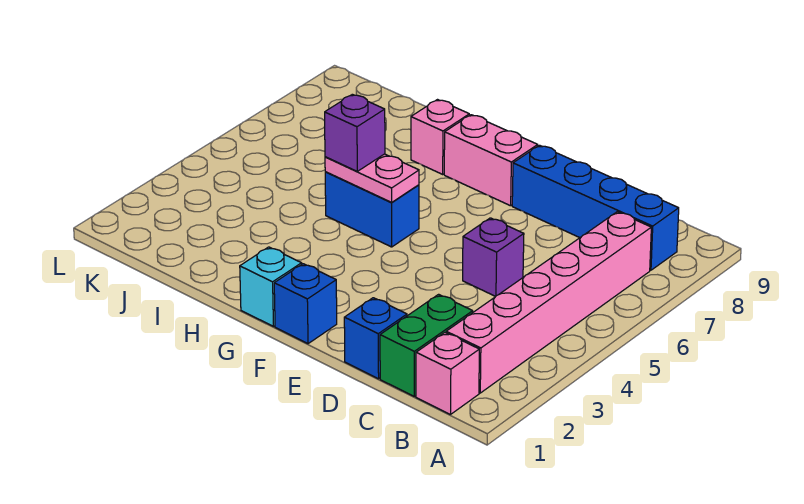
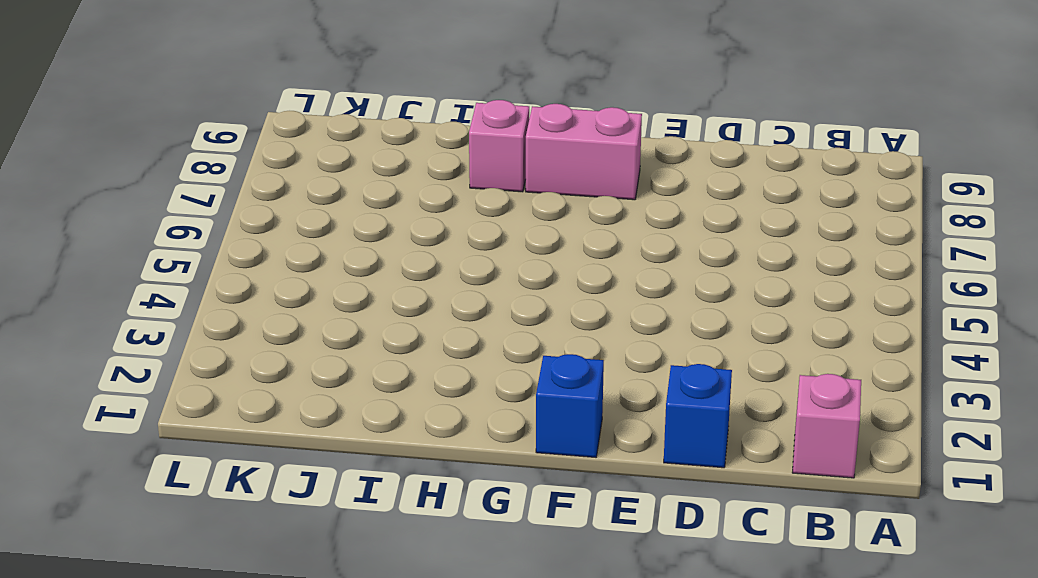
none -> pink brick B2:B7 level 1
none -> blue brick B8:E8 level 1
none -> green brick C1:C2 level 1

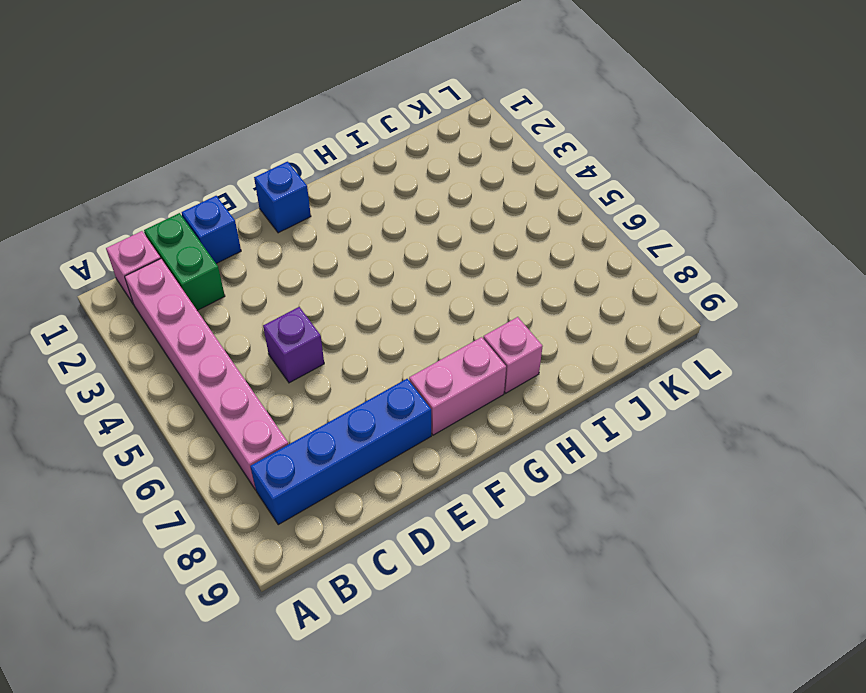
none -> cyan brick G1 level 1
none -> blue brick G5:H5 level 1
none -> pink plate G5:H5 level 2

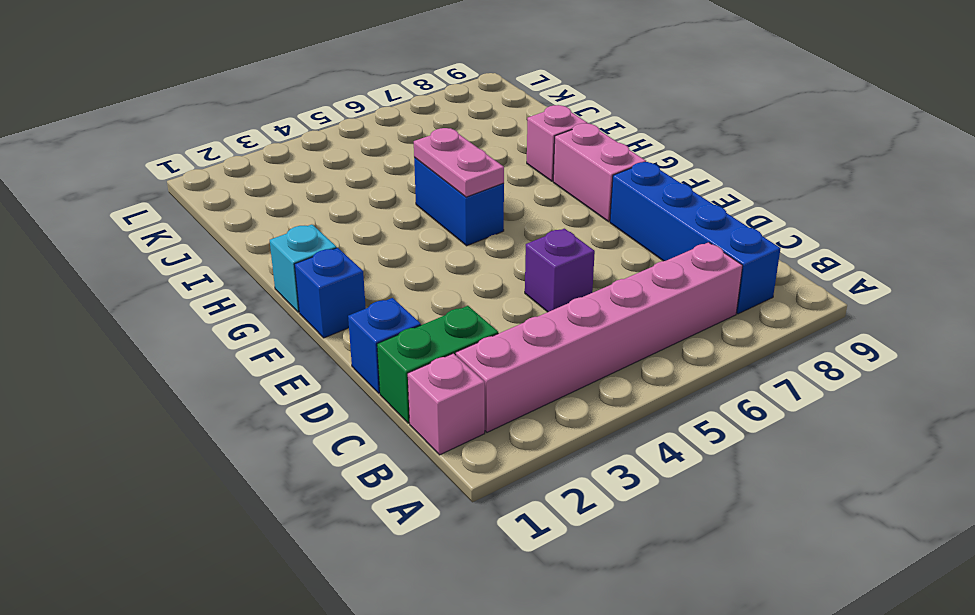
none -> purple brick H5 level 3

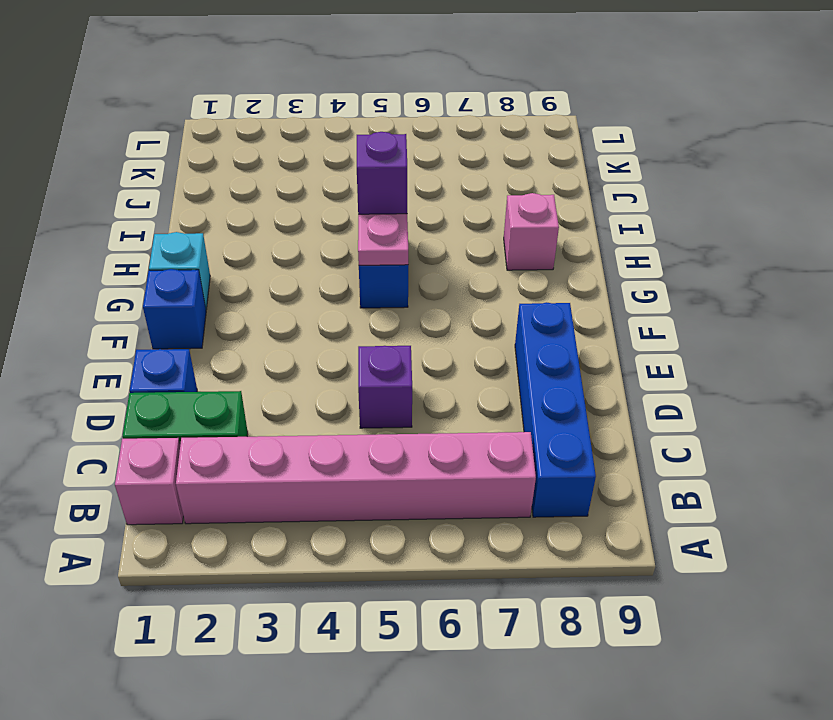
none -> pink brick F8:G8 level 1

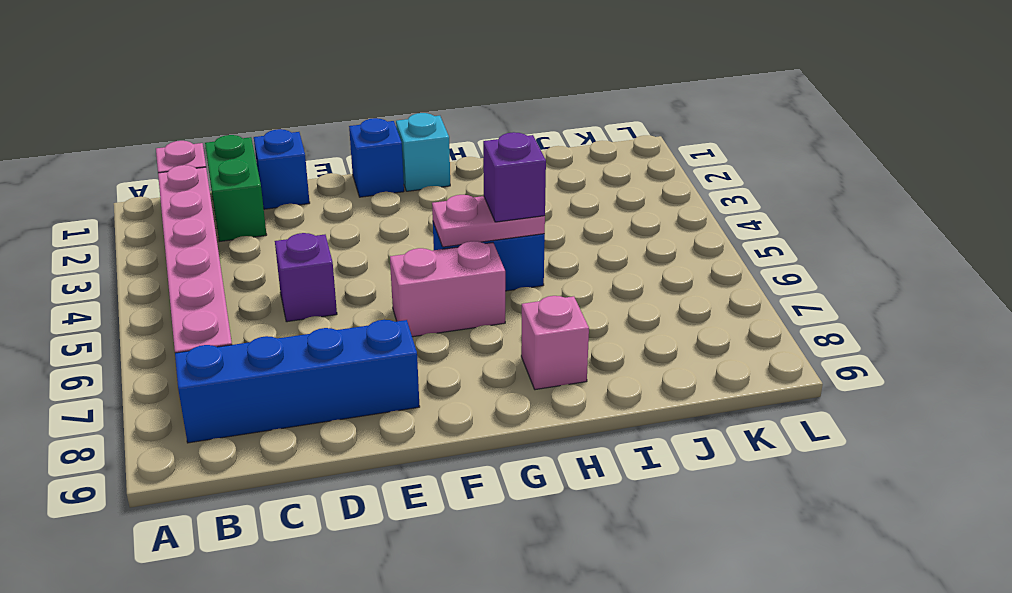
pink brick F6:G6 level 1 -> pink brick F8:G8 level 1

